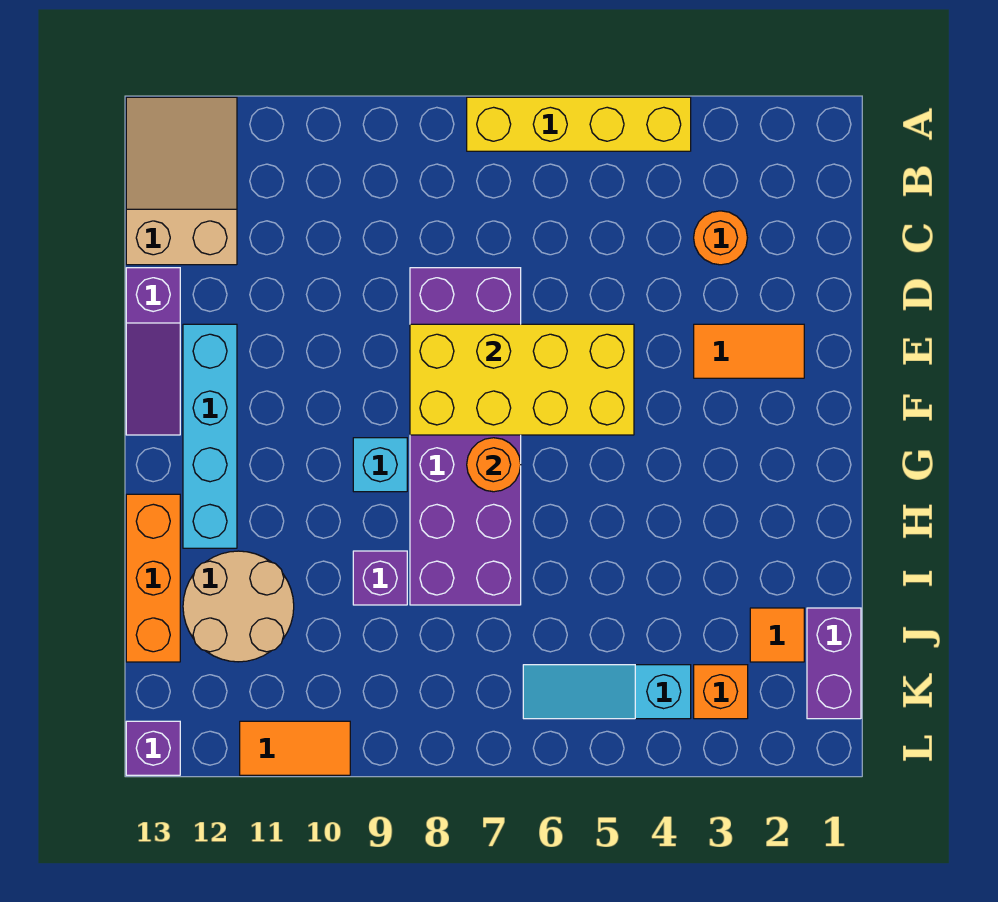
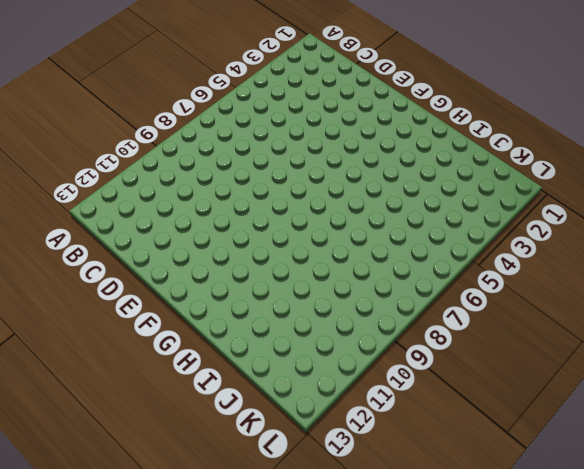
none -> yellow brick A4:A7 level 1
none -> tan slope A12:C13 level 1 top C
none -> orange round brick C3 level 1

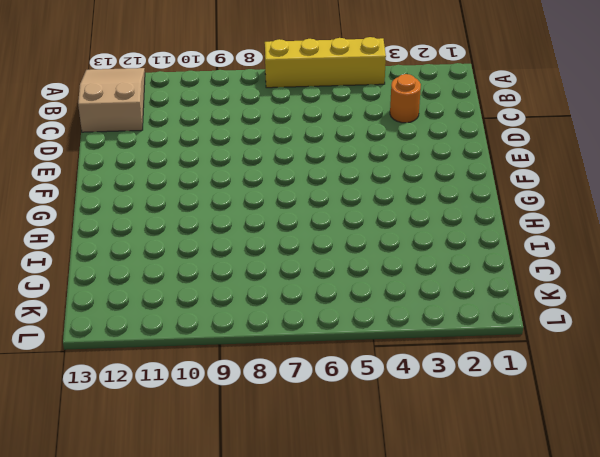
none -> purple brick D7:I8 level 1
none -> purple slope D13:F13 level 1 top D
none -> orange tile E2:E3 level 1

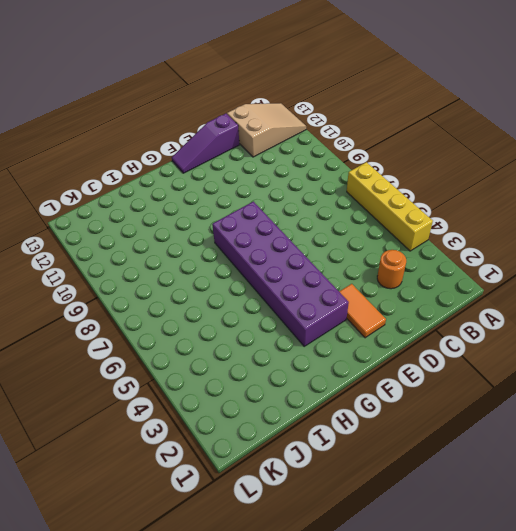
purple brick F3:G8 level 1 -> purple brick D7:I8 level 1
none -> cyan brick E12:H12 level 1
none -> cyan brick G9 level 1
none -> orange brick H13:J13 level 1

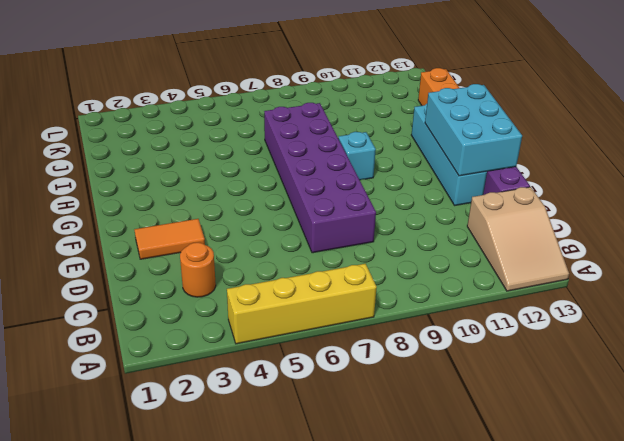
cyan brick E12:G13 level 2 -> none
none -> purple brick I9 level 1
none -> tan round brick I11:J12 level 1
none -> purple brick J1:K1 level 1

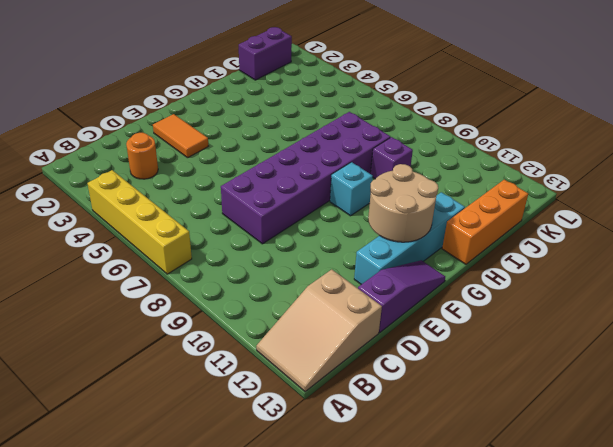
tan round brick F11:G12 level 2 -> tan round brick I11:J12 level 1
none -> orange tile J2 level 1
none -> orange brick K3 level 1
none -> cyan slope K4:K6 level 1 top 4

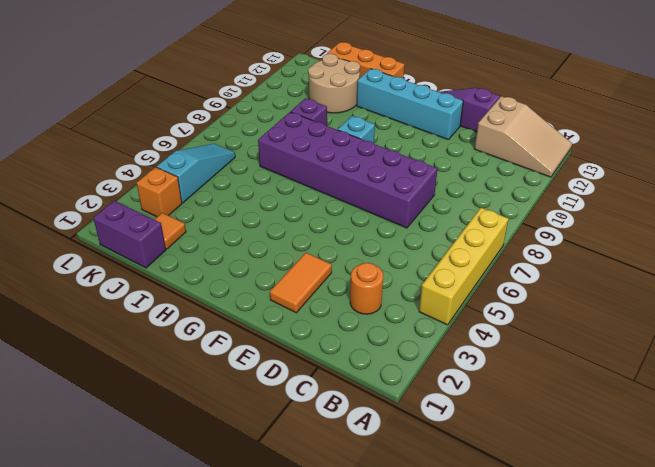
none -> orange tile L10:L11 level 1
none -> purple brick L13 level 1
none -> yellow brick E5:F8 level 2

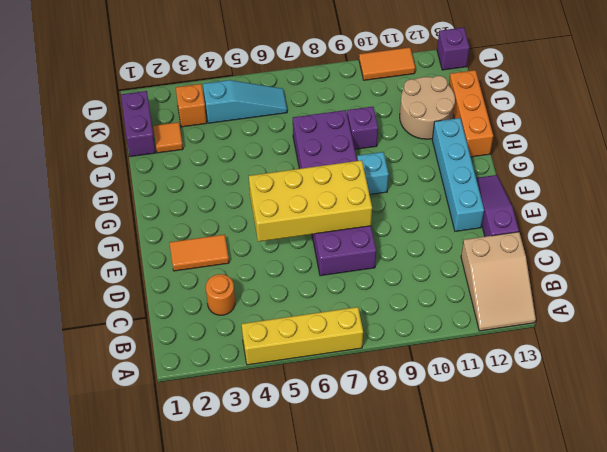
none -> orange round brick G7 level 2

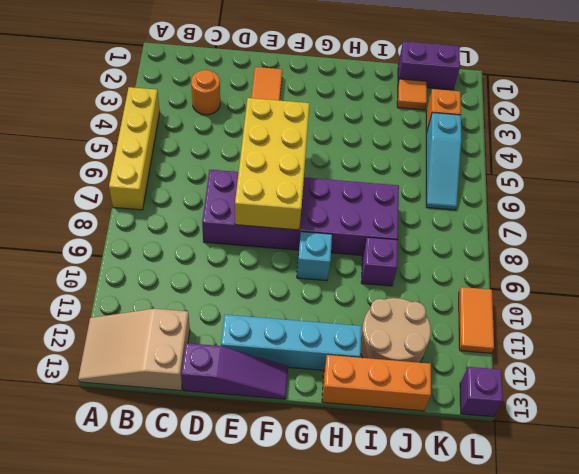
none -> orange round brick G7 level 2

